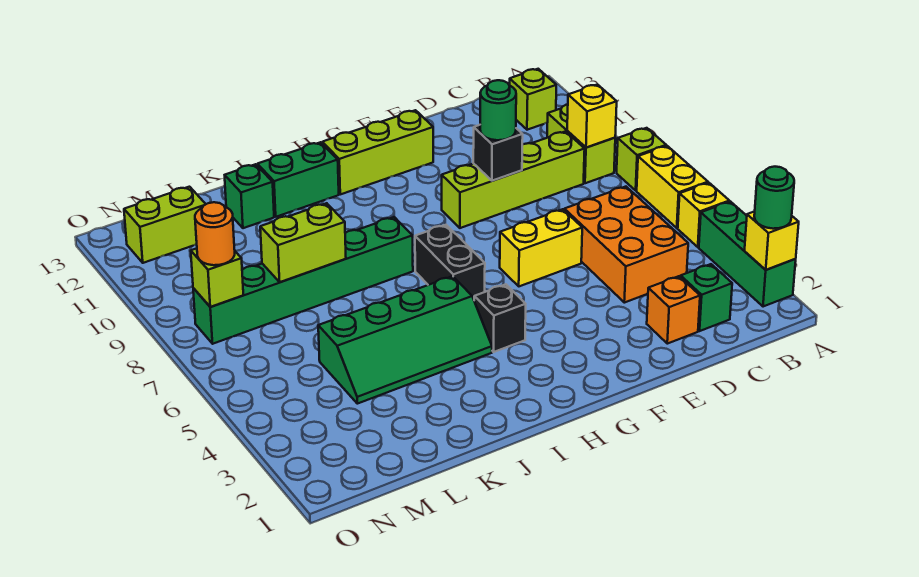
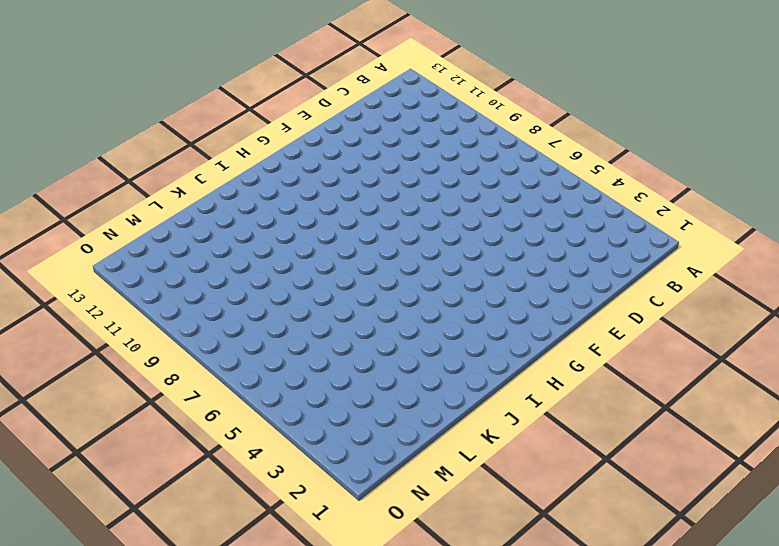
none -> green brick A2:A4 level 1
none -> yellow brick A5 level 1
none -> yellow brick A6:A7 level 1

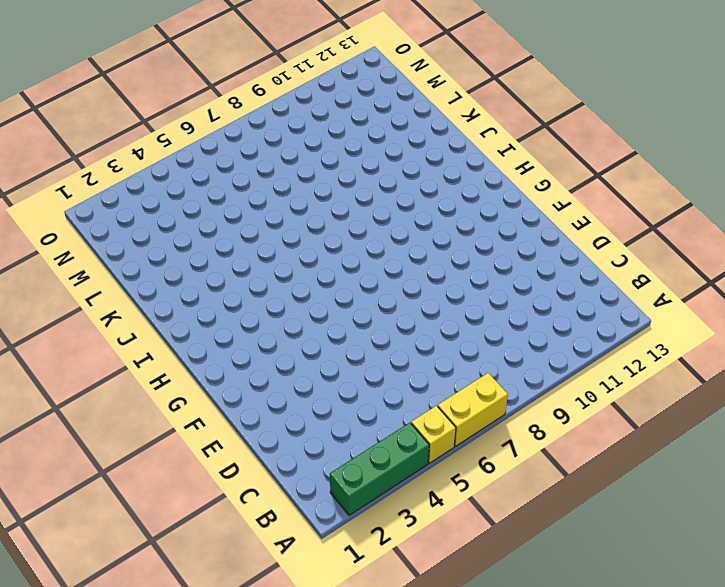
none -> lime brick A8 level 1
none -> lime brick B9:B10 level 1
none -> lime brick B12 level 1

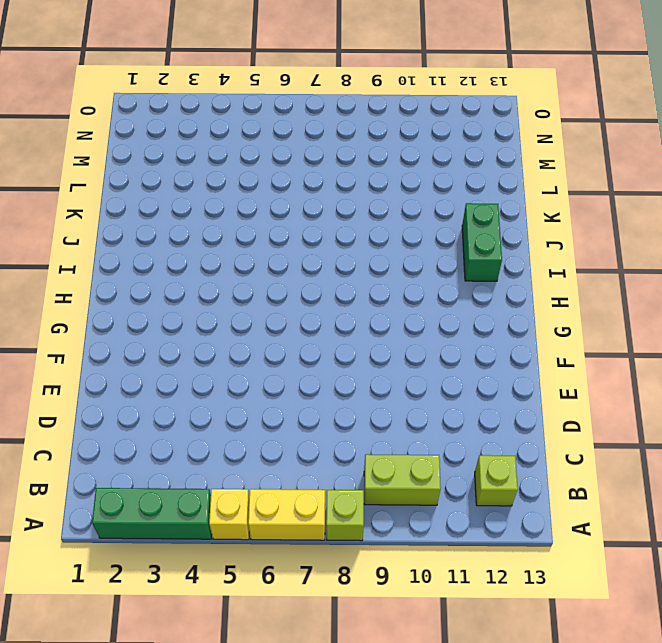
none -> green brick C2 level 1
none -> orange brick C4:D6 level 1
none -> lime brick C9:F9 level 1

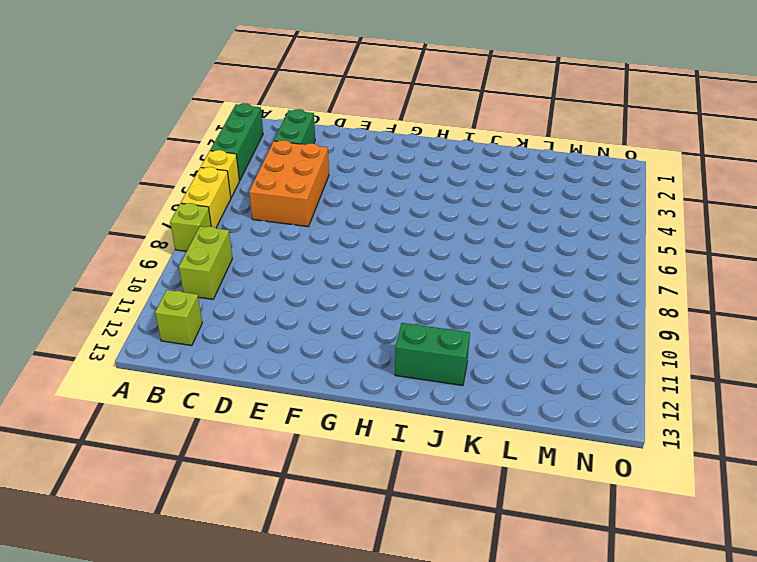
green brick C2:C3 level 1 -> green brick C2 level 1
none -> lime brick C9:F9 level 1
none -> orange brick D2 level 1
none -> yellow brick E6:F6 level 1

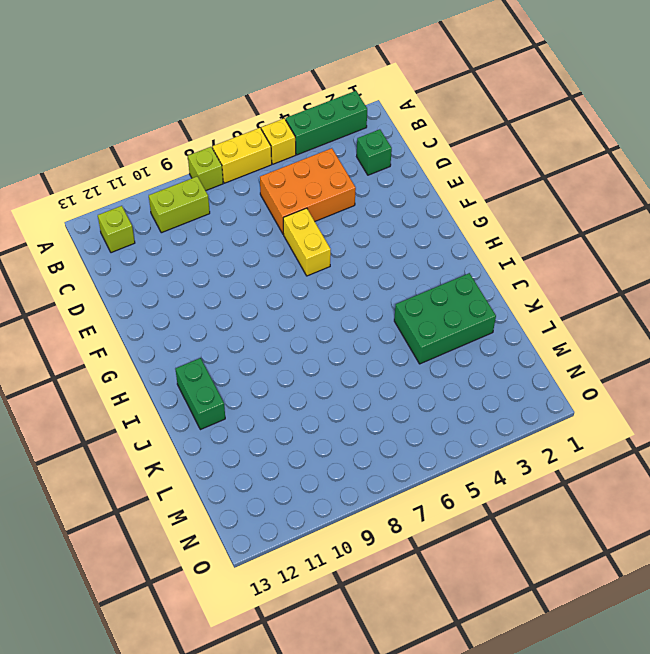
green brick J2:K4 level 1 -> green slope I4:L5 level 1 top 5
none -> lime brick C9:F9 level 1
none -> orange brick D2 level 1
none -> lime brick F12:H12 level 1

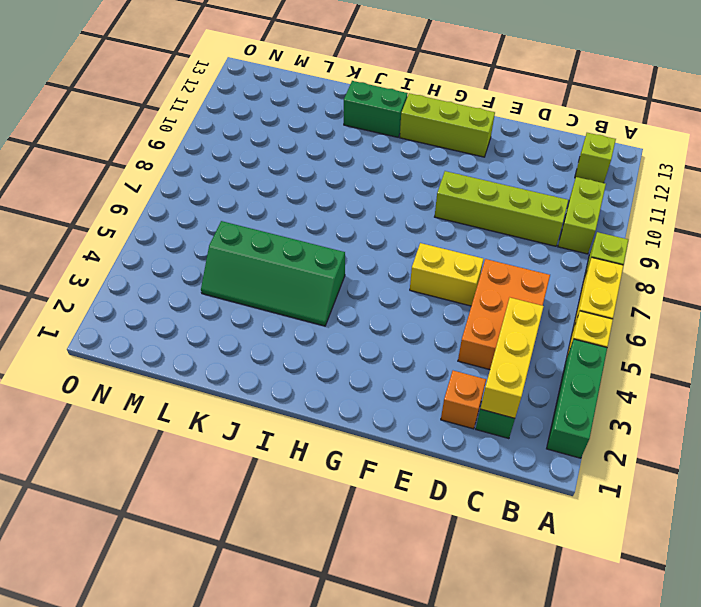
yellow brick C2:C4 level 2 -> none
none -> black brick H4 level 1
none -> black brick H6:H7 level 1
none -> green brick I8:N8 level 1

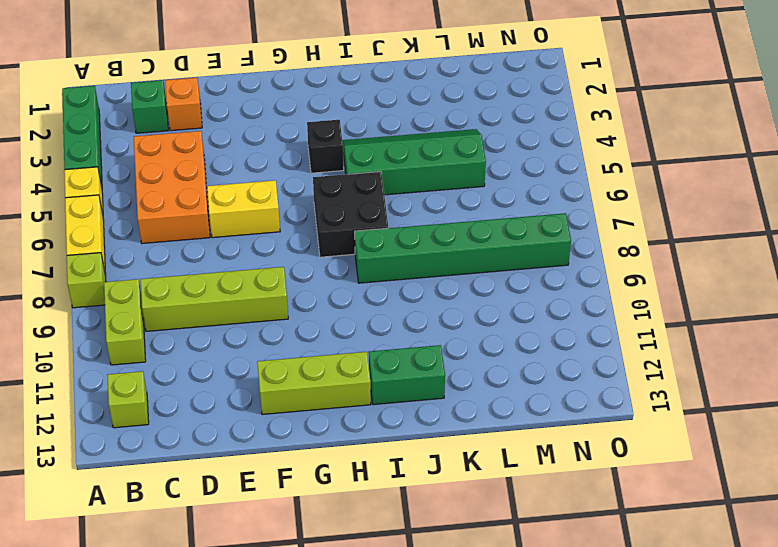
black brick H6:I7 level 1 -> black brick H6:H7 level 1
none -> green brick K12 level 1
none -> lime brick M12:N12 level 1
none -> yellow brick A2 level 2

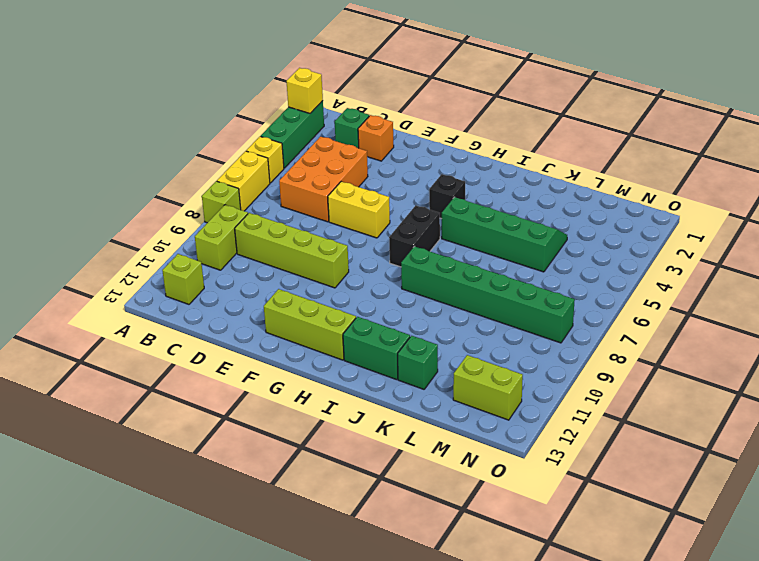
none -> yellow brick B9 level 2
none -> black brick E9 level 2
none -> lime brick K8:L8 level 2

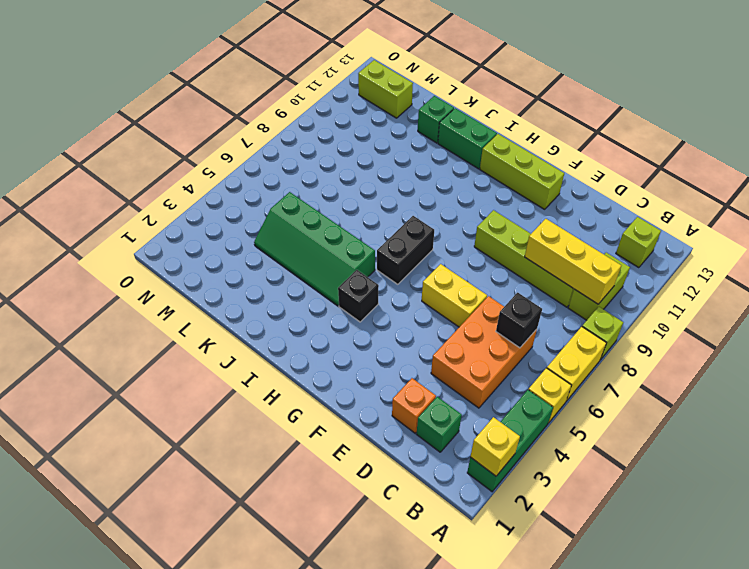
yellow brick B9:D9 level 2 -> yellow brick B9 level 2
black brick C6 level 2 -> black brick E9 level 2
none -> green brick I8:N8 level 1
none -> lime brick K8:L8 level 2
none -> lime brick N8 level 2

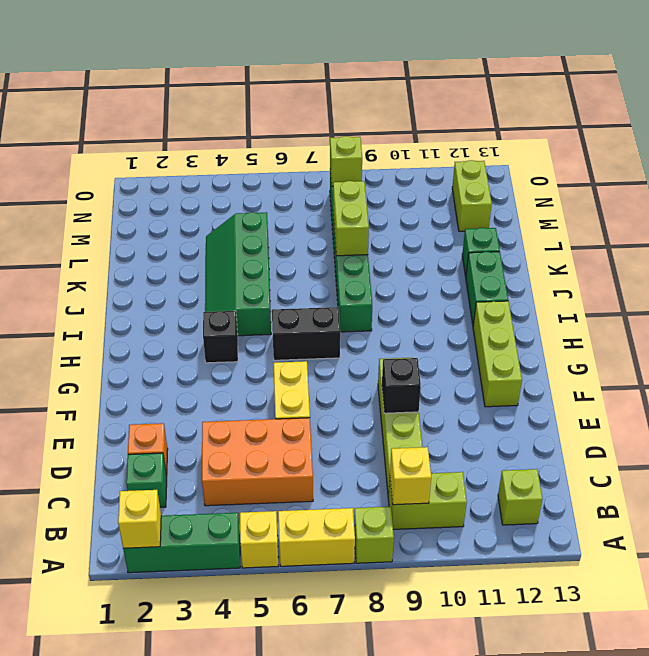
none -> green round brick A2 level 3
none -> green round brick E9 level 3
none -> orange round brick N8 level 3

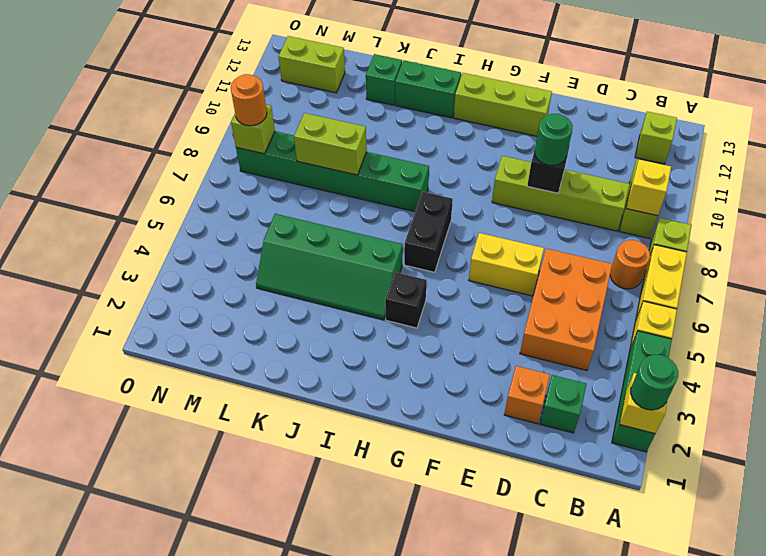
orange round brick B7 level 1 -> none

